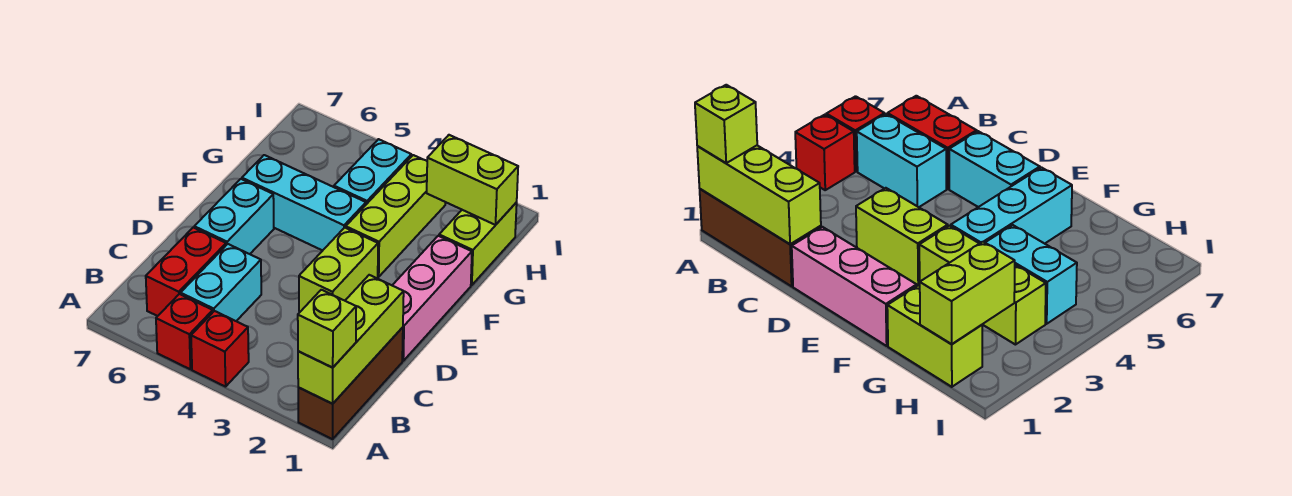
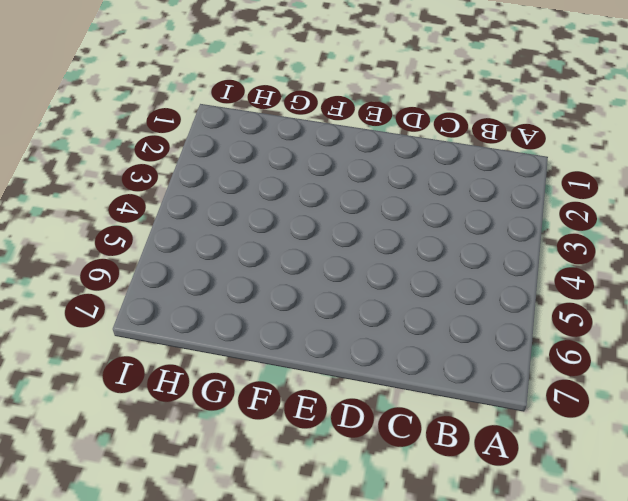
none -> brown brick A1:C1 level 1
none -> red brick A4 level 1
none -> red brick A5 level 1

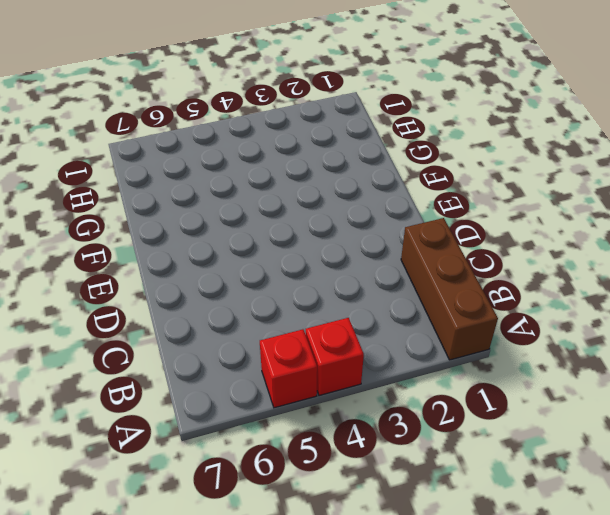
none -> cyan brick B5:C5 level 1
none -> red brick B6:C6 level 1
none -> pink brick D1:F1 level 1

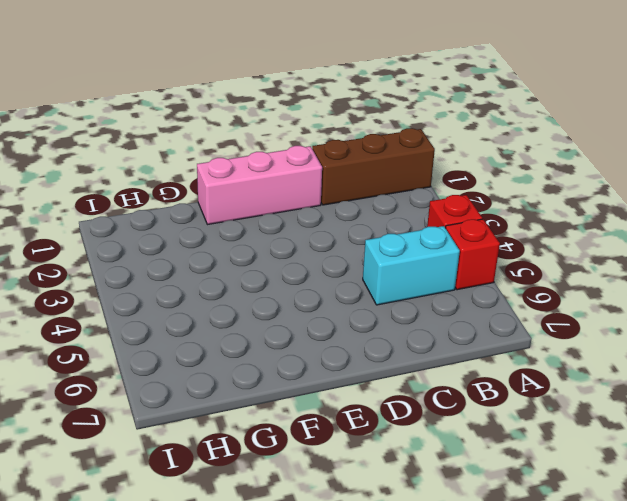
none -> red brick B6:C6 level 1
none -> lime brick D3:E3 level 1
none -> cyan brick D6:E6 level 1

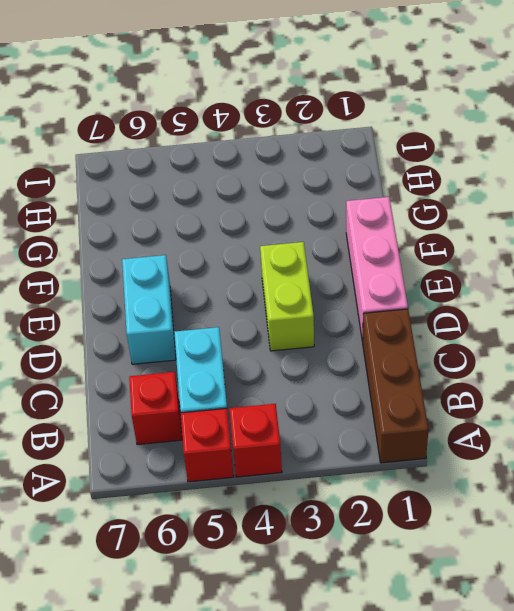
red brick B6 level 1 -> red brick B6:C6 level 1
none -> lime brick F3:H3 level 1
none -> cyan brick F4:F6 level 1
none -> lime brick G1:H1 level 1

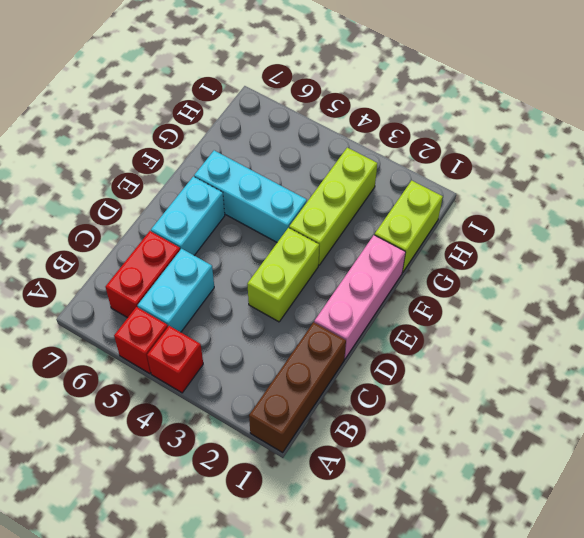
none -> cyan brick G4:H4 level 1
none -> lime brick A1:C1 level 2
none -> lime brick H1:H2 level 2

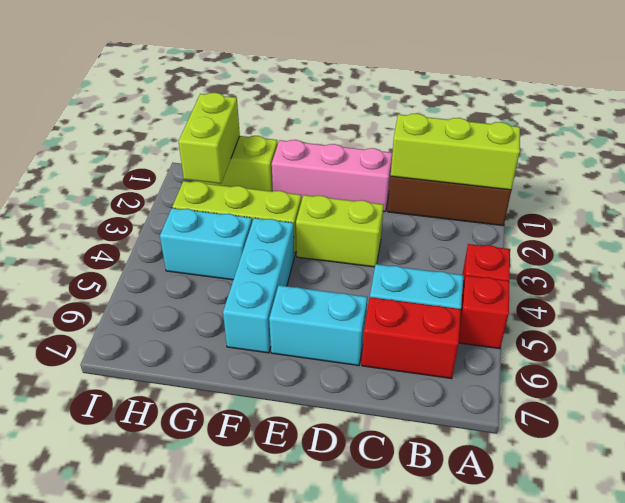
none -> lime brick A1 level 3

